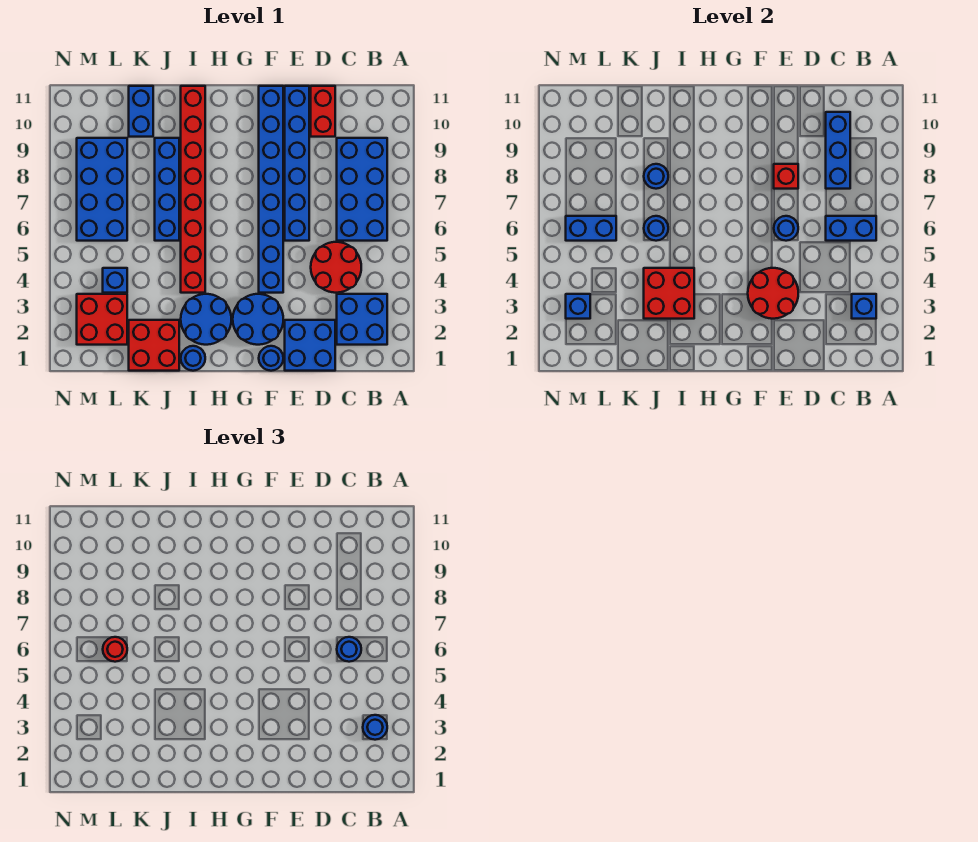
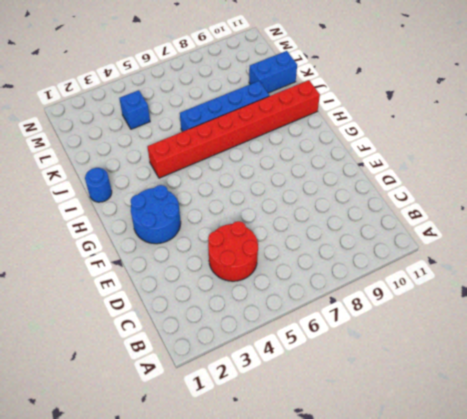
none -> blue brick B2:C3 level 1
none -> blue brick B6:C9 level 1
none -> blue brick D1:E2 level 1
none -> red brick D10:D11 level 1

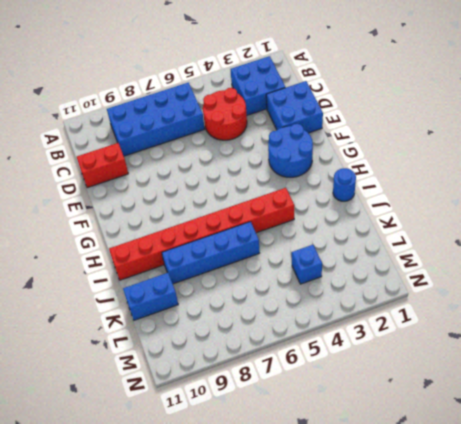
none -> blue brick E6:E11 level 1
none -> blue round brick F1 level 1
none -> blue brick F4:F11 level 1
none -> blue round brick H2:I3 level 1

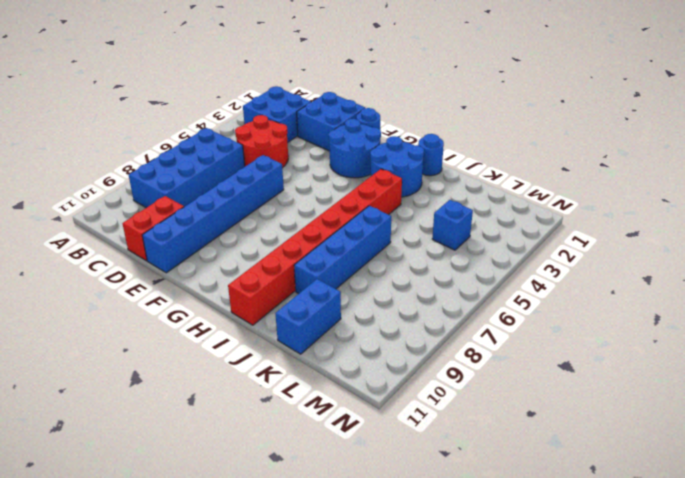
none -> blue brick F4:F11 level 1
none -> red brick J1:K2 level 1
none -> red brick L2:M3 level 1
none -> blue brick L6:M9 level 1

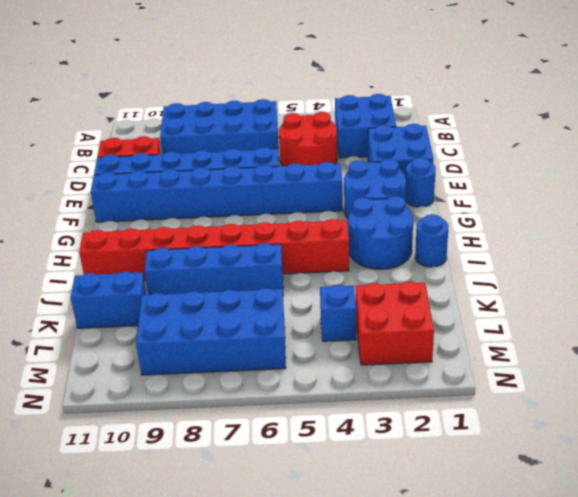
none -> red brick J1:K2 level 1
none -> blue brick B3 level 2
none -> blue brick B6:C6 level 2
none -> blue brick C8:C10 level 2

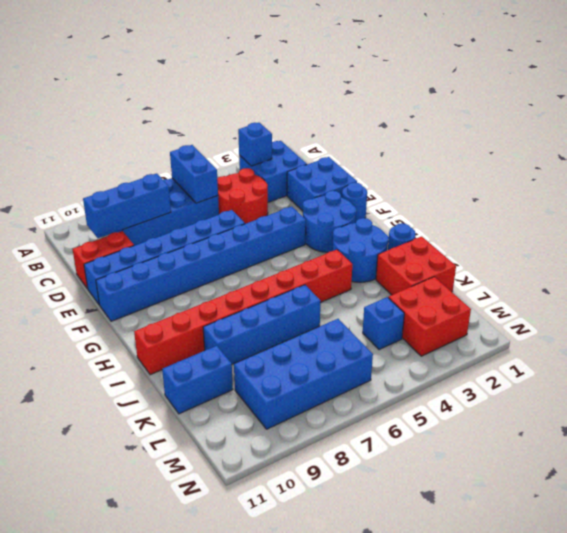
none -> red round brick E3:F4 level 2
none -> blue round brick E6 level 2
none -> red brick E8 level 2
none -> red brick I3:J4 level 2

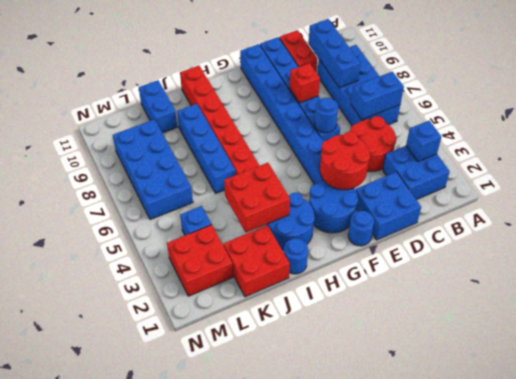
none -> blue round brick J6 level 2
none -> blue round brick J8 level 2
none -> blue brick L6:M6 level 2
none -> blue brick M3 level 2

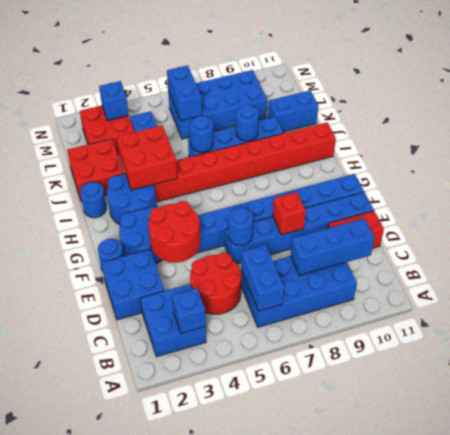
none -> blue round brick B3 level 3
none -> blue round brick C6 level 3
none -> red round brick L6 level 3

